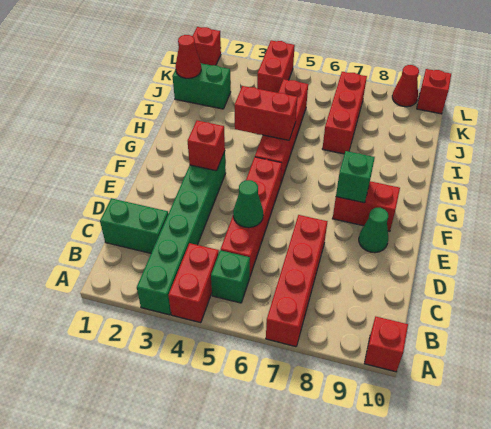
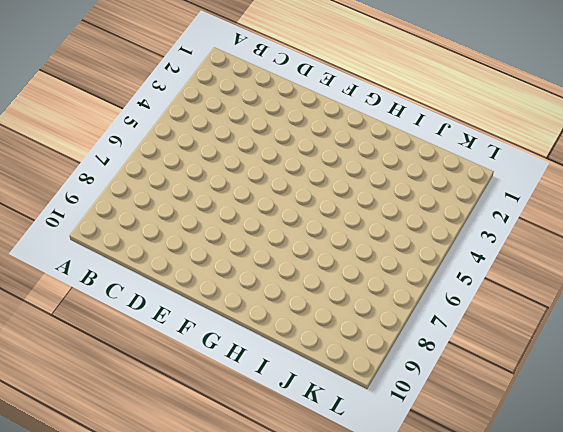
none -> green brick A3:F3 level 1
none -> red brick A4:B4 level 1
none -> red brick A7:D7 level 1

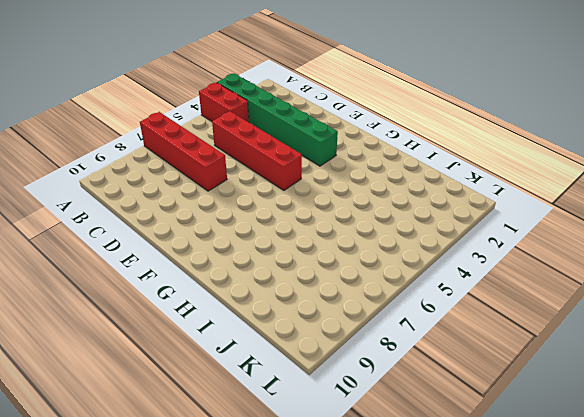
none -> red brick A10 level 1
none -> green brick B5 level 1
none -> green brick C1:C2 level 1

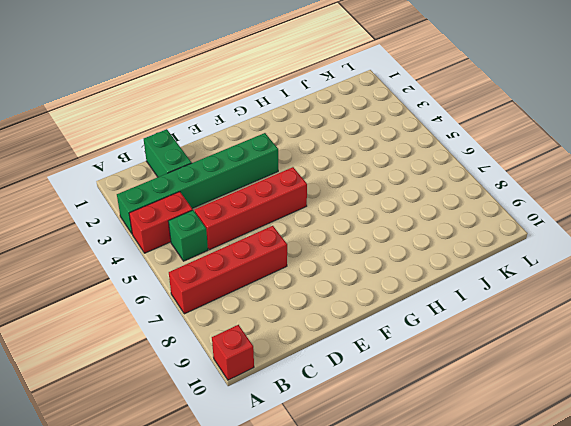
none -> green cone E9 level 1
none -> red brick F8:F9 level 1
none -> red brick G5:J5 level 1

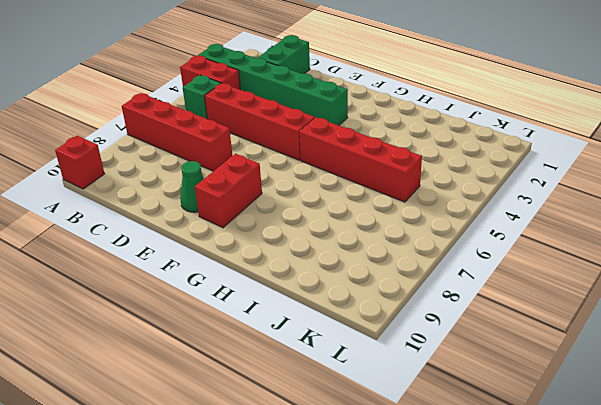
none -> red brick I7:K7 level 1
none -> green brick J1:J2 level 1
none -> red brick K4:L4 level 1

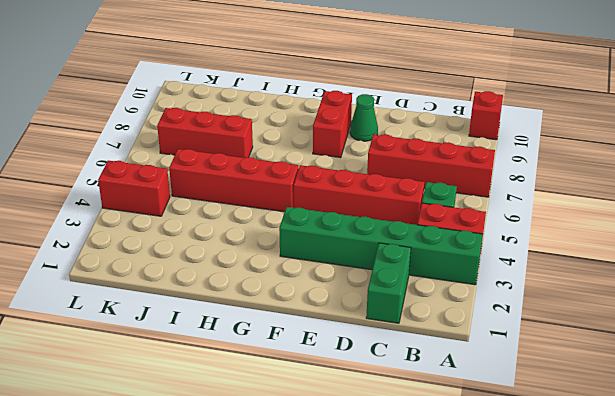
none -> green brick J1:J2 level 1
none -> red brick L1 level 1
none -> red cone L9 level 1

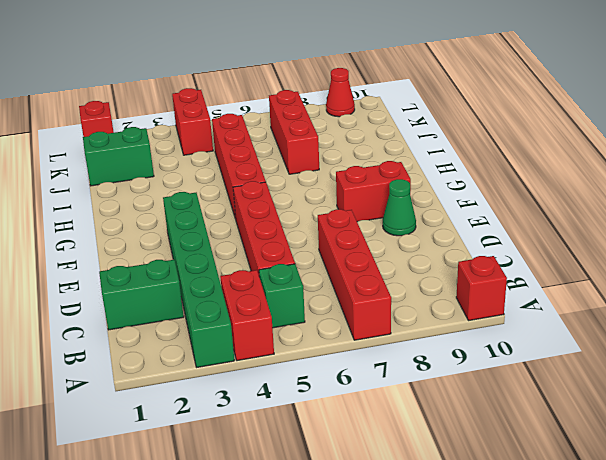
none -> red brick L10 level 1
none -> green cone D5 level 2
none -> red brick F3 level 2

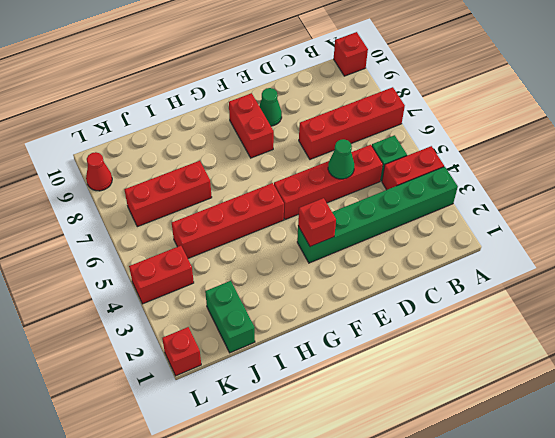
none -> green brick C1:C2 level 1
none -> red brick L10 level 1
none -> green brick F8 level 2

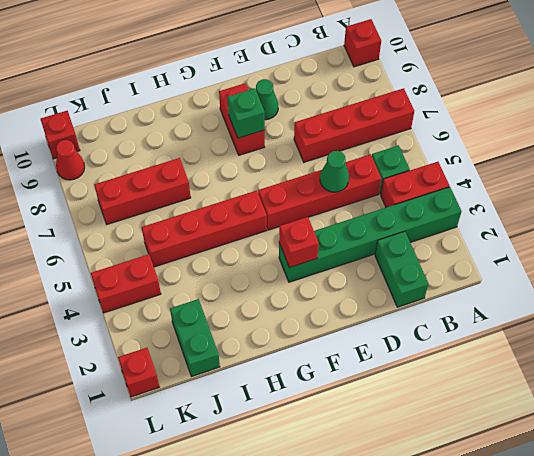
none -> red brick H4:H5 level 2
none -> red cone J1 level 2

